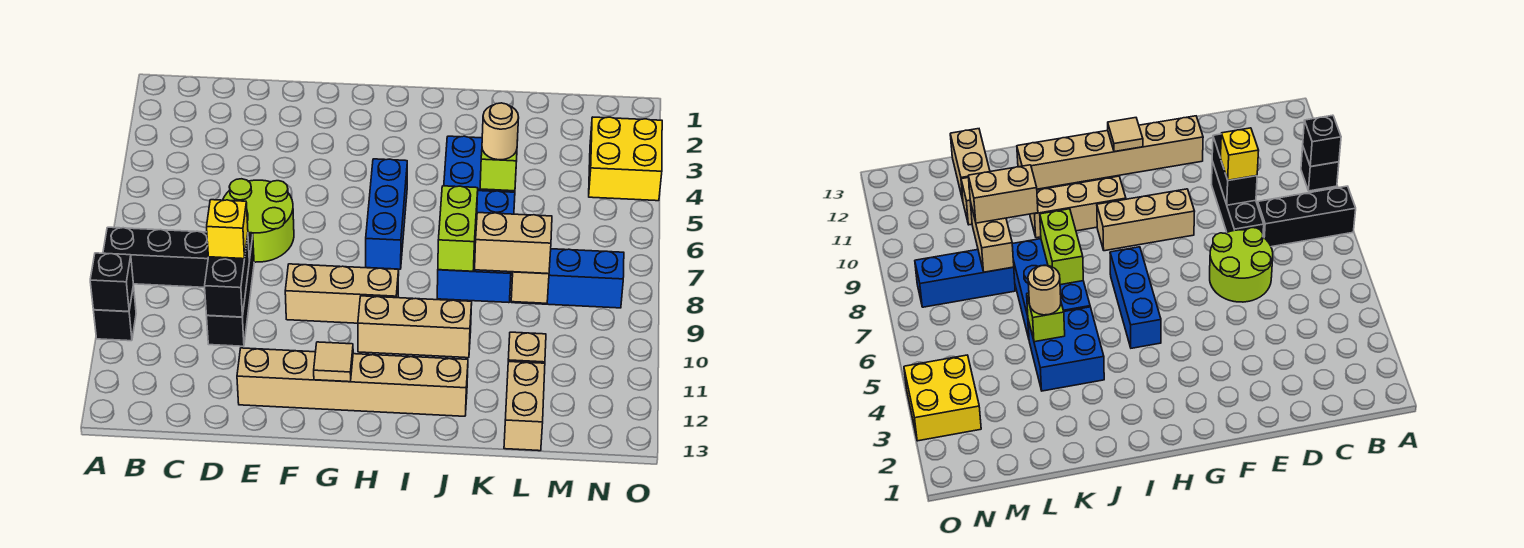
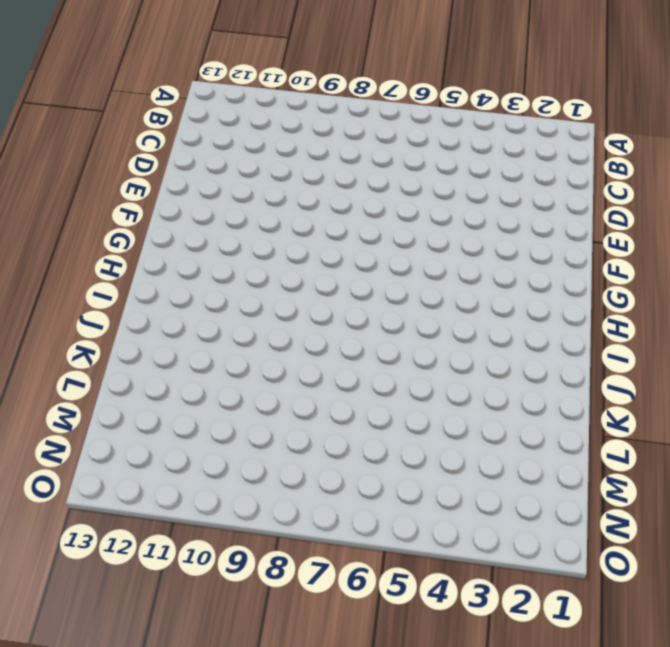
none -> black brick A8:C8 level 1
none -> black brick A10 level 1
none -> lime round brick D6:E7 level 1

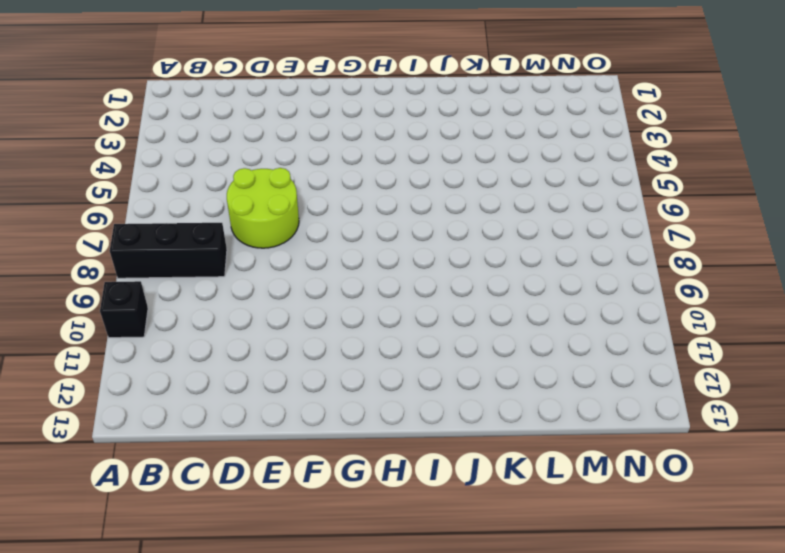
none -> black brick D8:D10 level 1
none -> tan brick E12:J12 level 1
none -> tan brick F9:H9 level 1

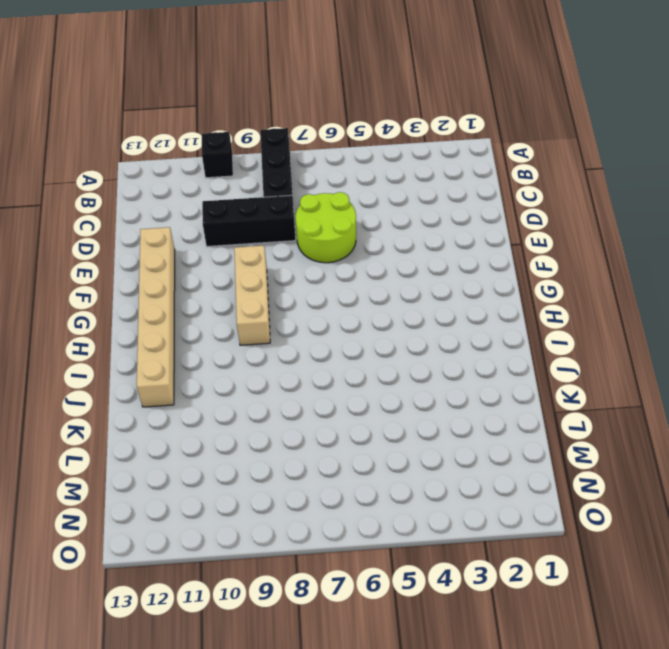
none -> blue brick H5:H7 level 1
none -> tan brick H10:J10 level 1
none -> blue brick J4:K5 level 1

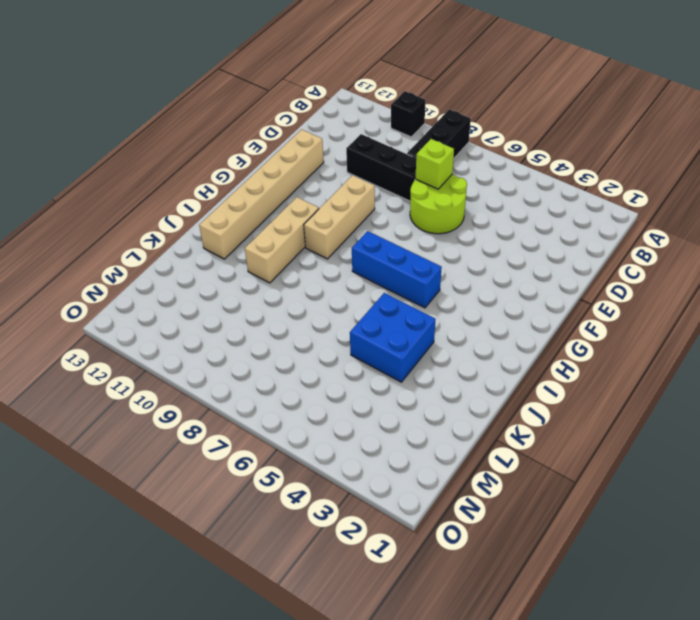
lime brick D7 level 2 -> lime brick K5 level 2
none -> blue brick J6:K8 level 1
none -> blue brick L8:N8 level 1
none -> tan brick L11 level 1

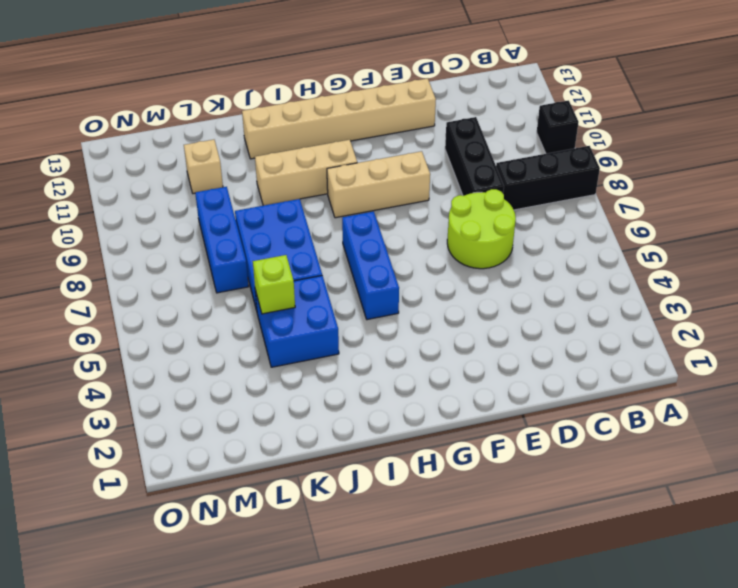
blue brick L7:L9 level 1 -> blue brick L8:N8 level 1
none -> tan brick L12:L13 level 1
none -> yellow brick N3:O4 level 1
none -> black brick A10 level 2

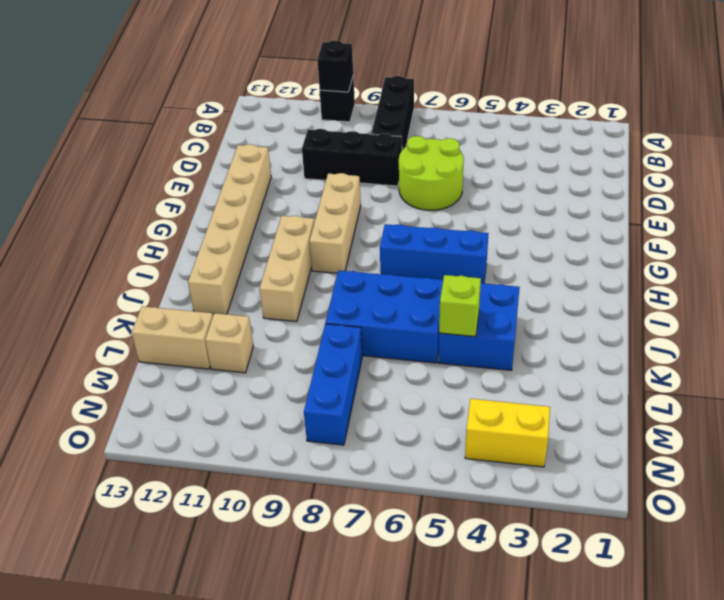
yellow brick N3:N4 level 1 -> yellow brick N3:O4 level 1
none -> black brick D9:D10 level 2
none -> tan tile G12 level 2
none -> lime brick J7:J8 level 2

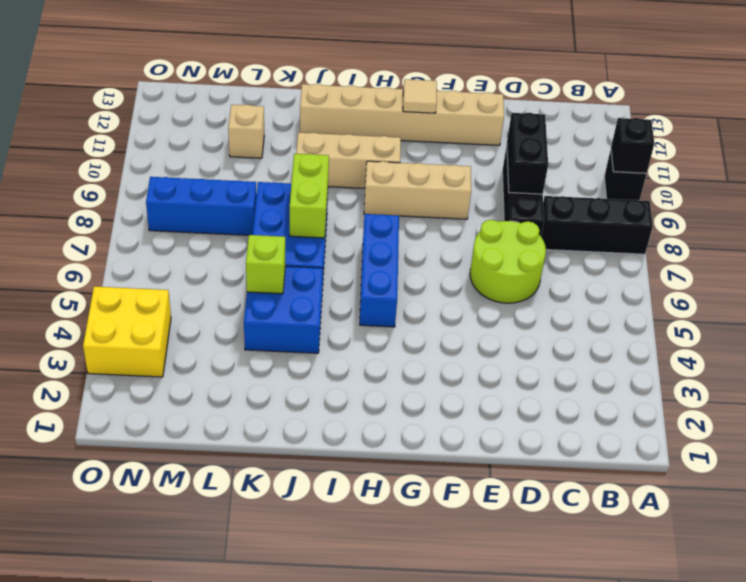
none -> tan brick L12:L13 level 1
none -> tan brick L8:L9 level 2
none -> yellow brick D9 level 3

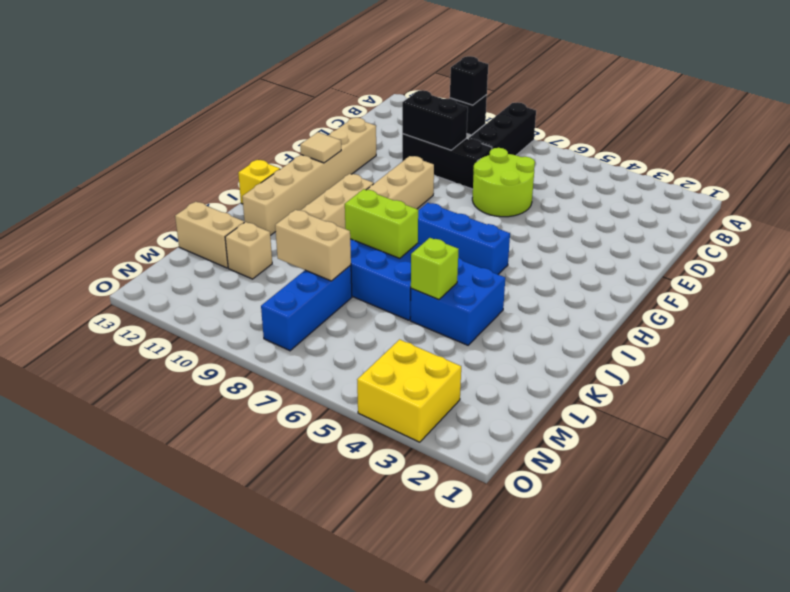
yellow brick I13 level 1 -> yellow brick D9 level 3
none -> tan round brick K5 level 3
none -> tan brick K9:L9 level 3

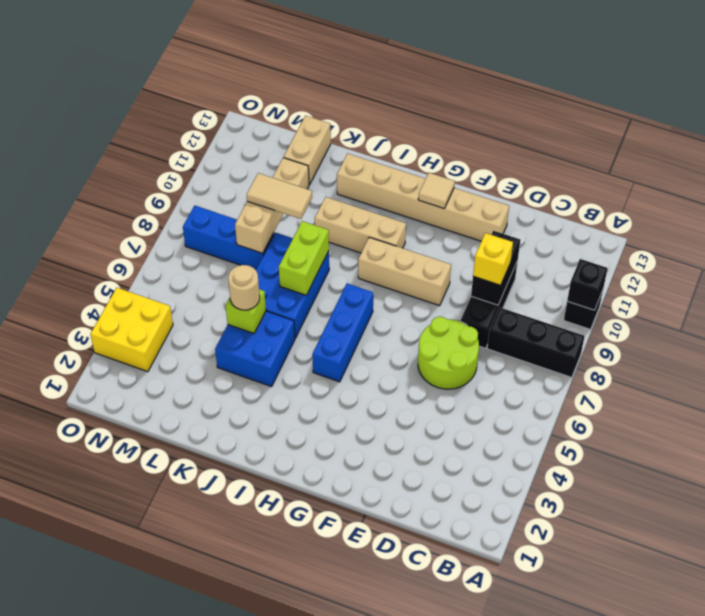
tan tile K9:L9 level 3 -> tan brick K9:L9 level 3

